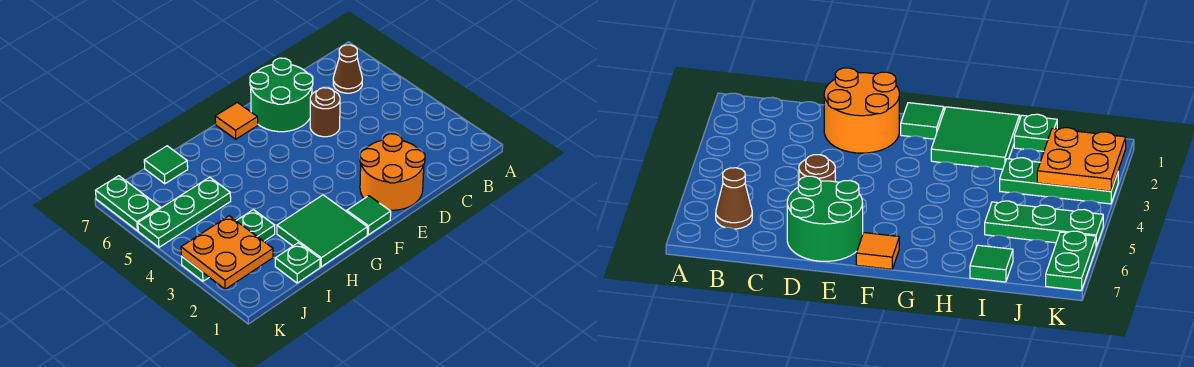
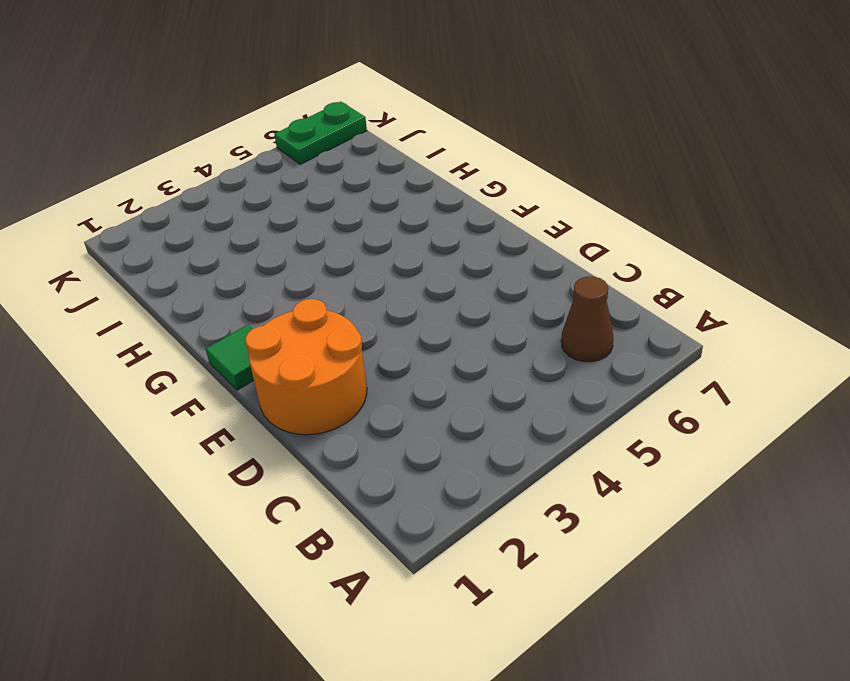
none -> brown round brick D5 level 1
none -> green round brick D6:E7 level 1
none -> orange tile F7 level 1

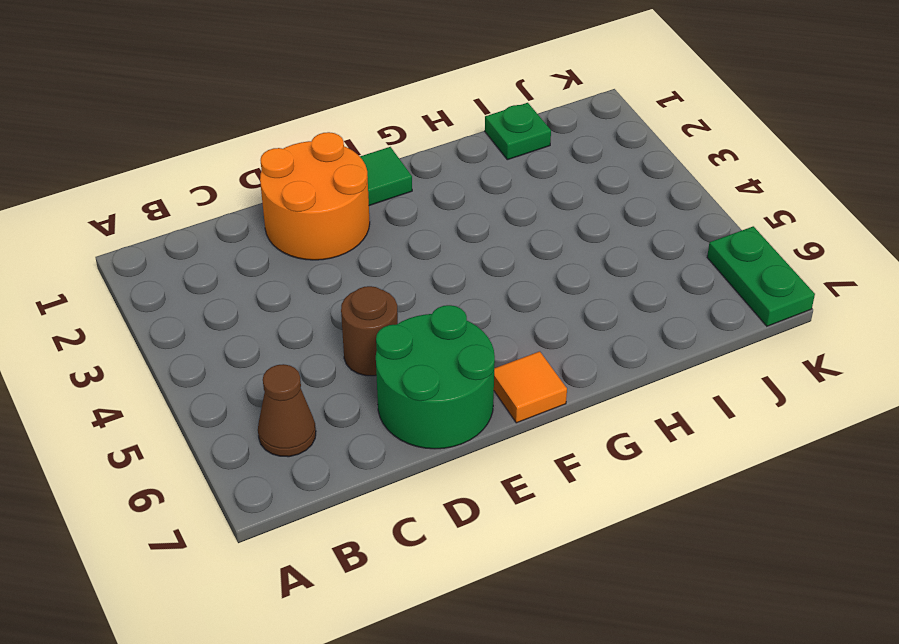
none -> green tile G1:H2 level 1
none -> green plate I3:K3 level 1
none -> green plate I5:K5 level 1

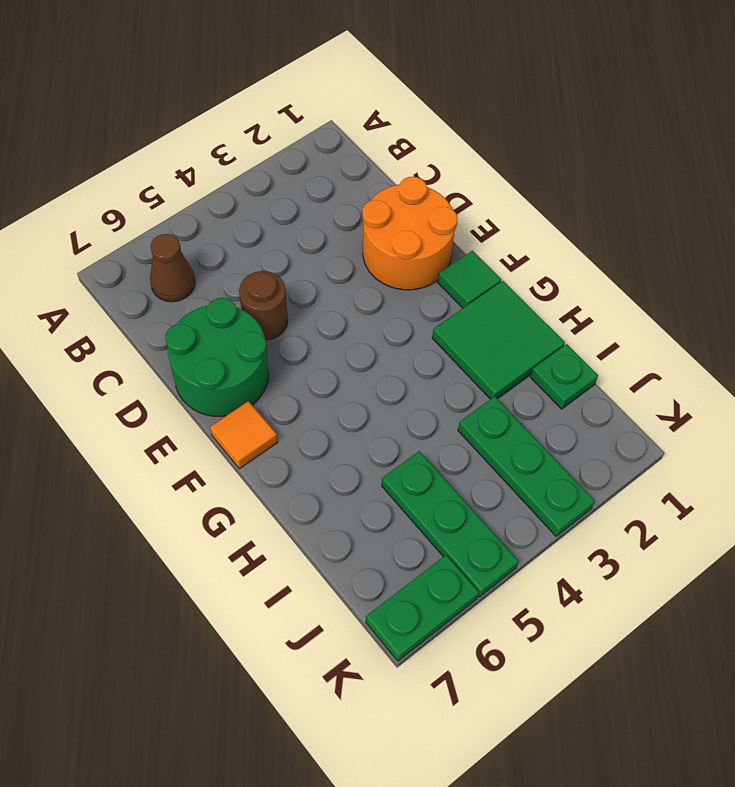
none -> green tile I7 level 1
none -> orange plate J2:K3 level 2

